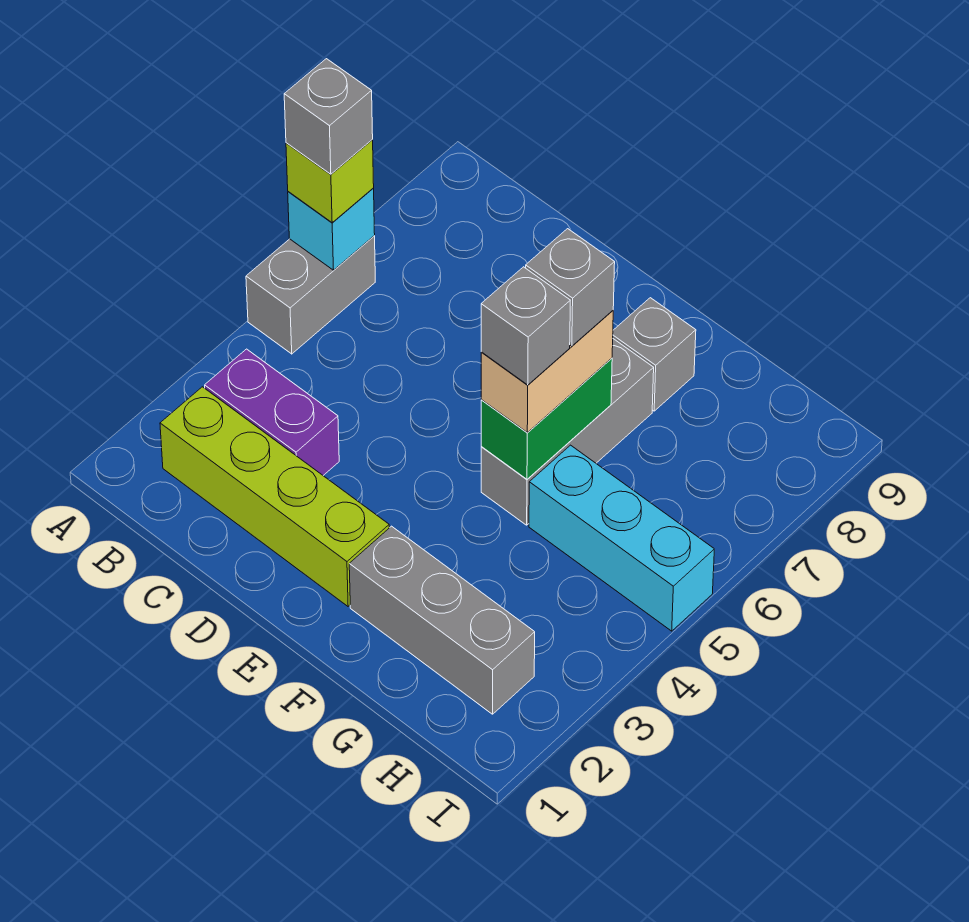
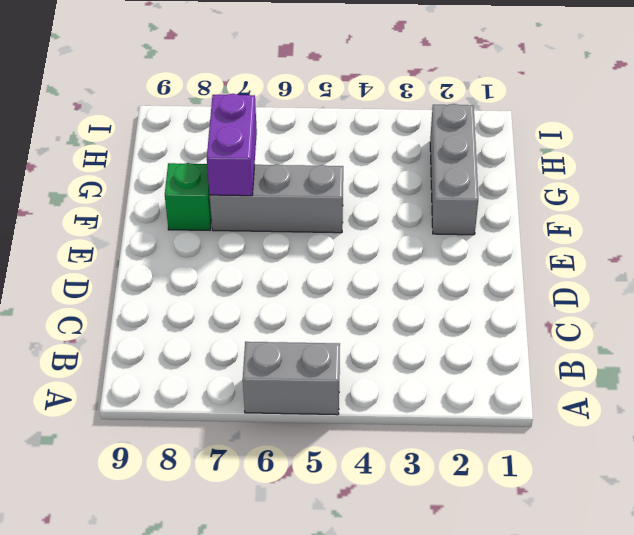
purple brick F7:G7 level 2 -> purple brick B3:C3 level 1
green brick F8 level 1 -> grey brick F8 level 1
none -> lime brick B2:E2 level 1
none -> cyan brick G5:I5 level 1
none -> cyan brick A6 level 2

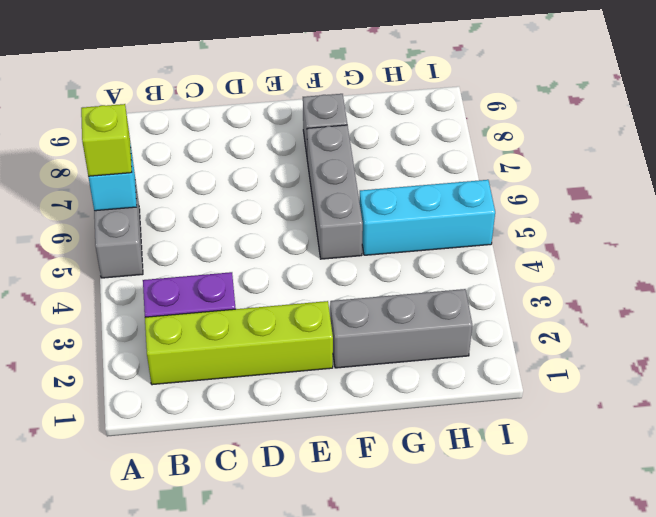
none -> green brick F5:F6 level 2
none -> tan brick F5:F6 level 3
none -> grey brick A6 level 4

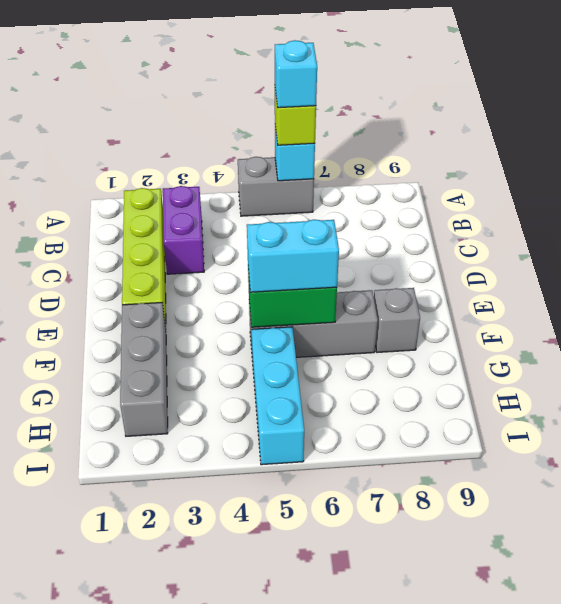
cyan brick A6 level 4 -> grey brick A6 level 4
cyan brick F5:F6 level 3 -> tan brick F5:F6 level 3
none -> grey brick F5 level 4
none -> grey brick F6 level 4

